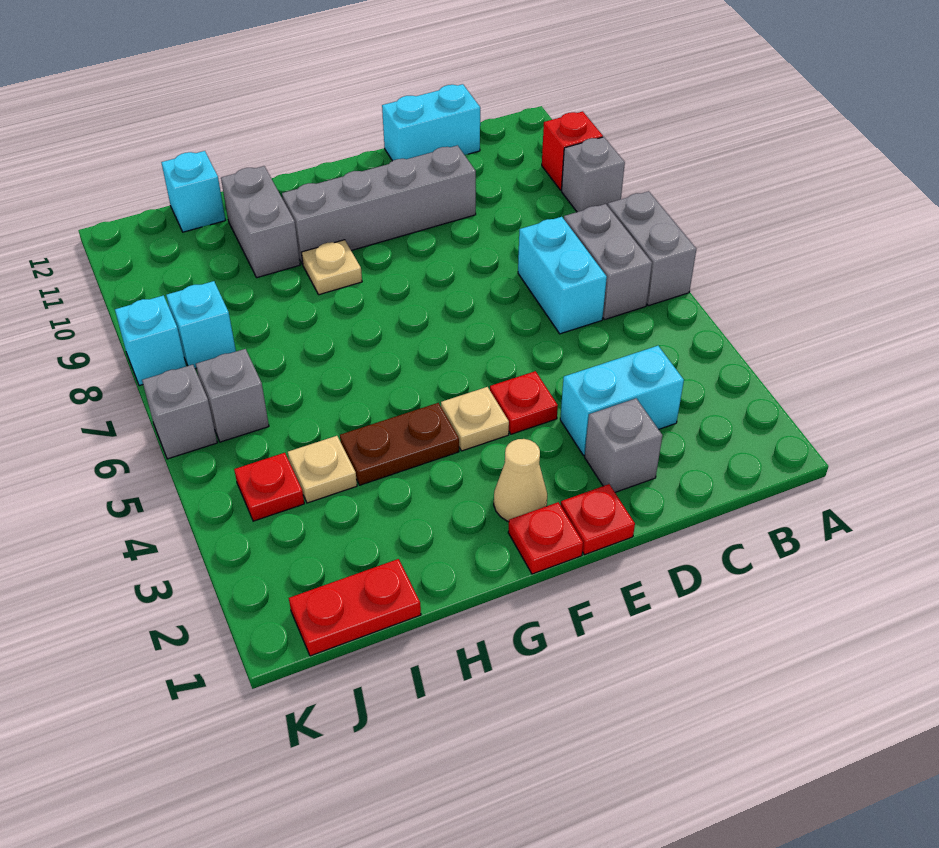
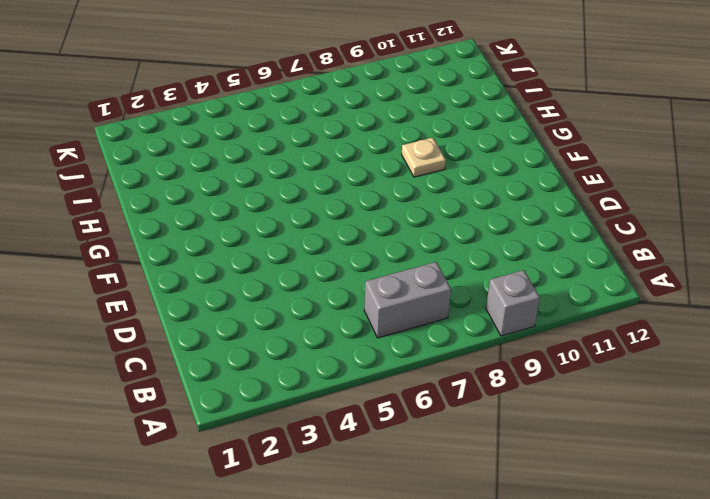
none -> grey brick A6:A7 level 1
none -> red brick A10 level 1
none -> cyan brick C3:D3 level 1

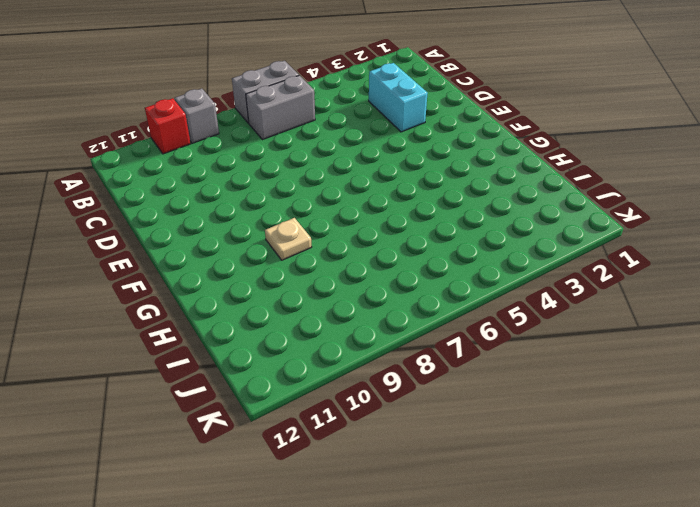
none -> cyan brick C6:C7 level 1
none -> cyan brick C12:D12 level 1
none -> grey brick D2 level 1

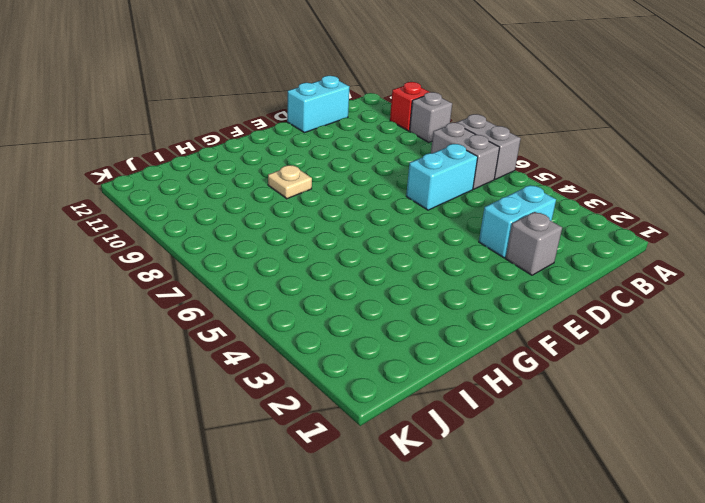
cyan brick C6:D6 level 1 -> cyan brick C6:C7 level 1
none -> grey brick D10:G10 level 1
none -> red plate E1 level 1
none -> red plate E4 level 1

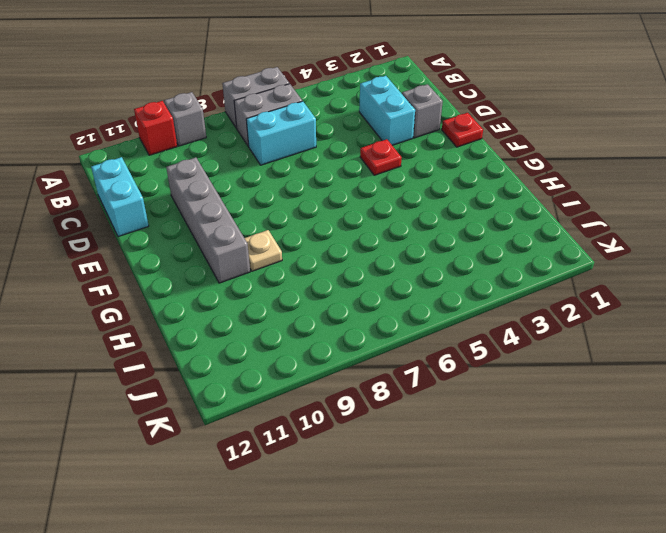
none -> red plate F1 level 1
none -> tan cone F2 level 1
none -> tan plate F4 level 1

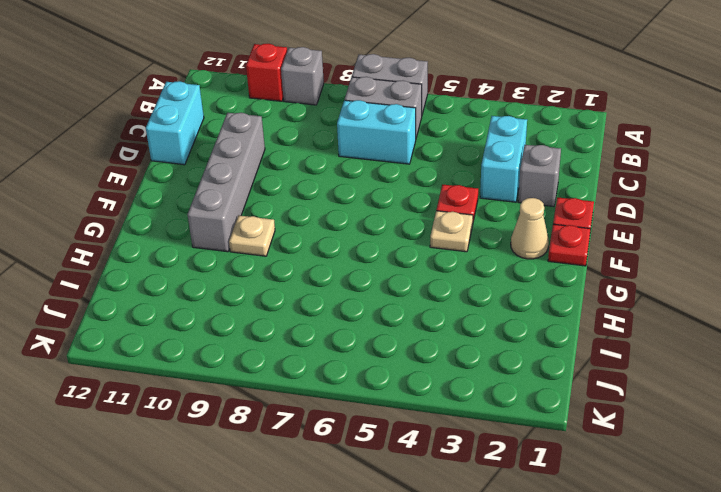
none -> brown plate G4:H4 level 1
none -> grey brick H10:H11 level 1
none -> red plate I1:J1 level 1

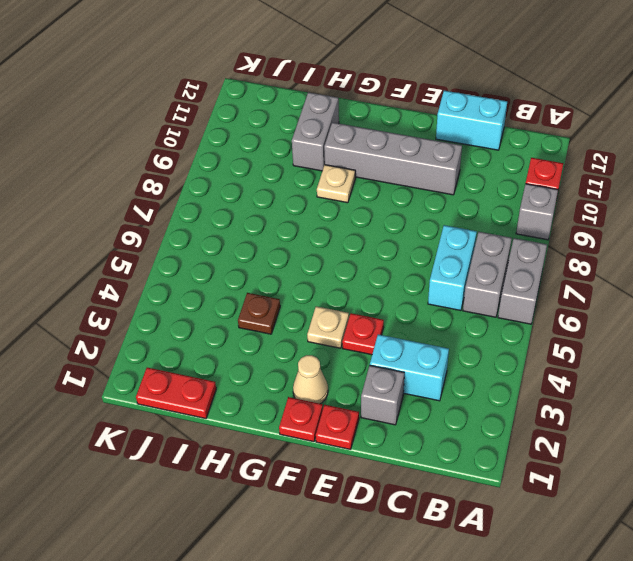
brown plate H4 level 1 -> brown plate G4:H4 level 1
none -> tan plate I4 level 1
none -> cyan brick I12 level 1
none -> red plate J4 level 1

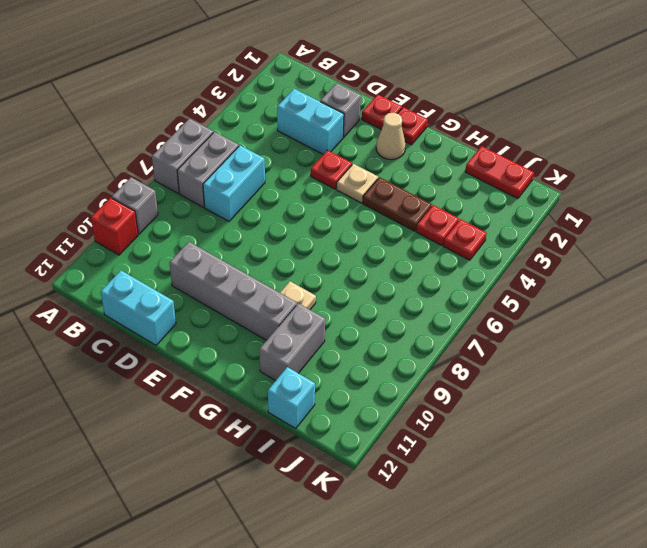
red plate I4 level 1 -> tan plate I4 level 1
none -> grey brick J6 level 1
none -> cyan brick J8 level 1
none -> grey brick K6 level 1

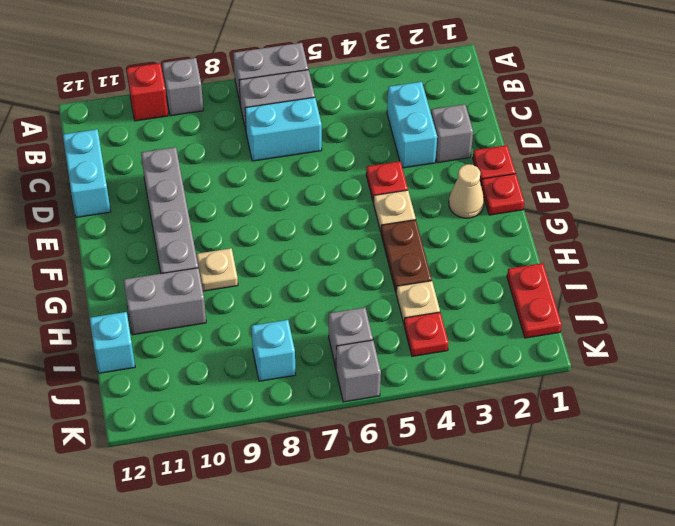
none -> cyan brick K8 level 1

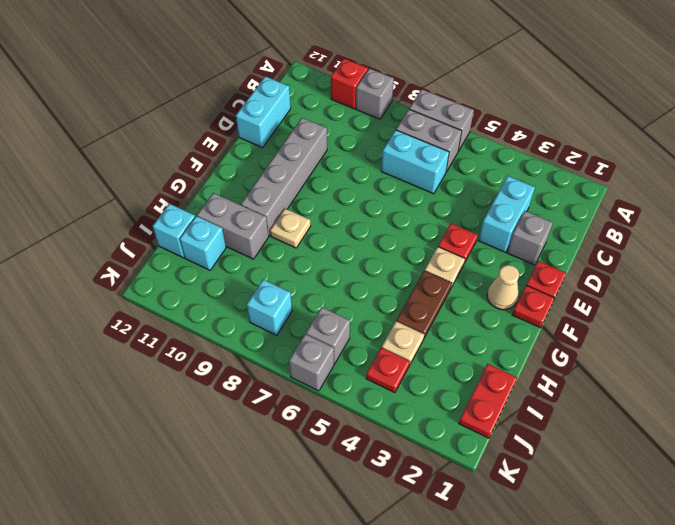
cyan brick I11 level 1 -> cyan brick K8 level 1

